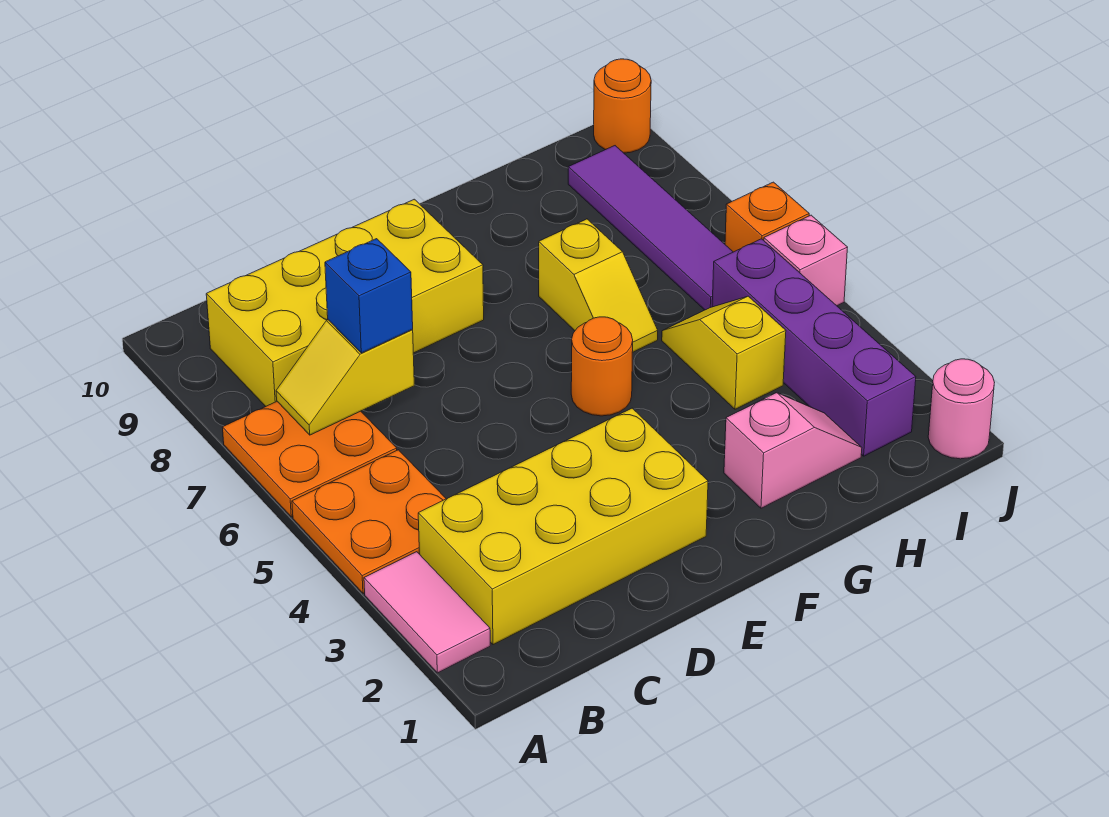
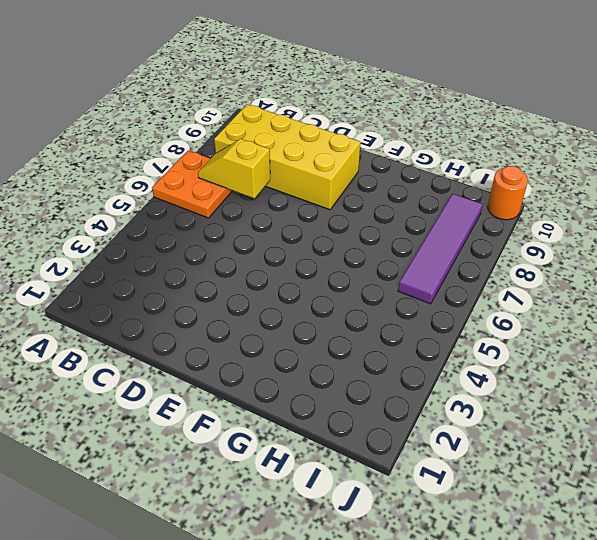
none -> pink tile A2:A3 level 1
none -> orange plate A4:B5 level 1
none -> yellow brick B2:E3 level 1

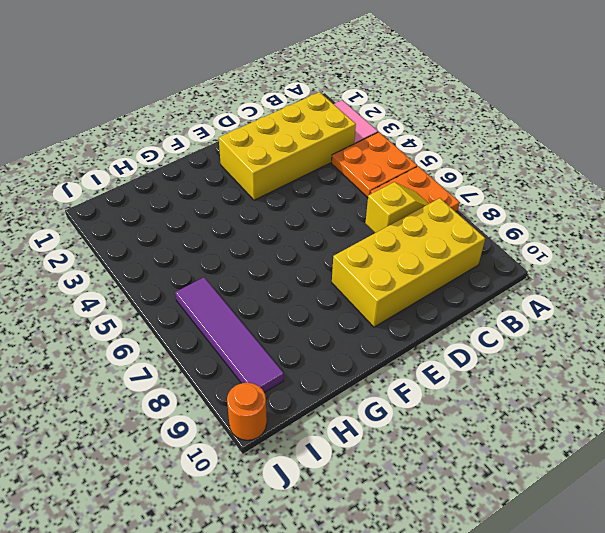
none -> orange round brick F5 level 1
none -> pink slope G2:H2 level 1 top G
none -> yellow slope G6:G7 level 1 top 7

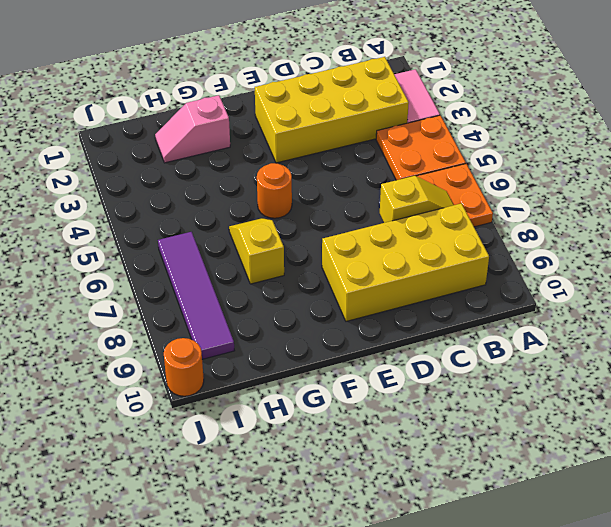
none -> yellow slope H4:H5 level 1 top 4
none -> purple brick I2:I5 level 1
none -> pink round brick J1 level 1

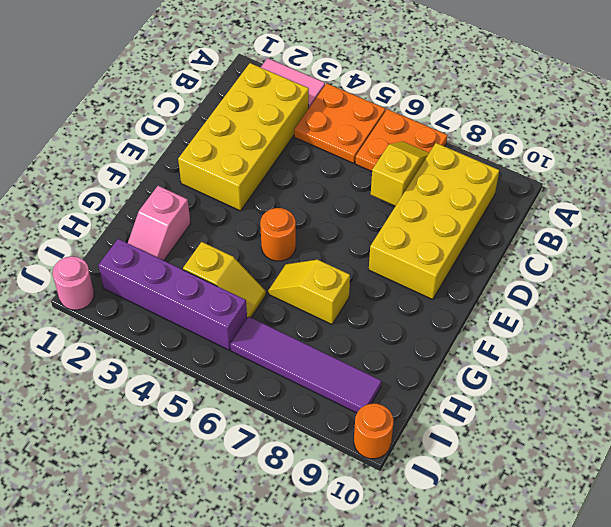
none -> pink brick J5 level 1
none -> orange brick J6 level 1
none -> blue brick C7 level 3

